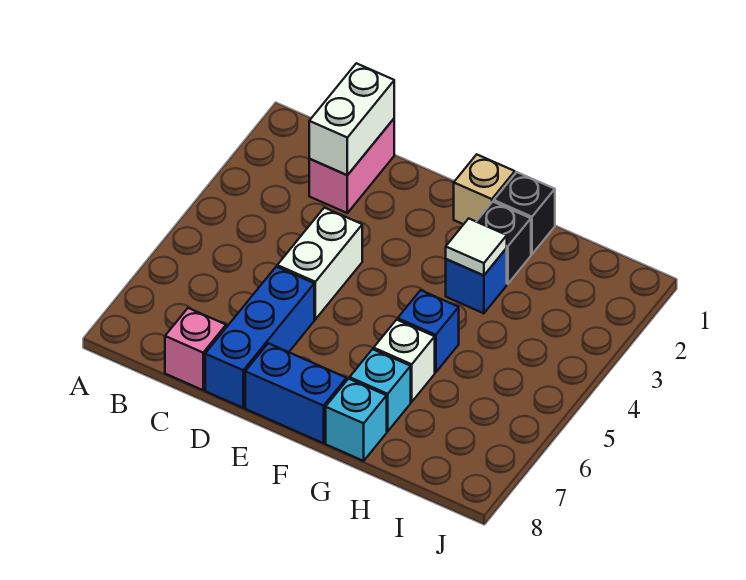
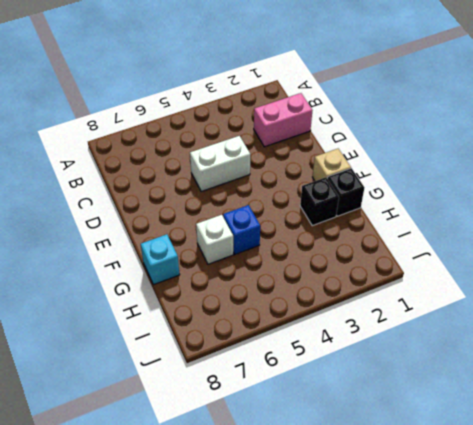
none -> pink brick C8 level 1
none -> blue brick D6:D8 level 1
none -> blue brick E8:F8 level 1

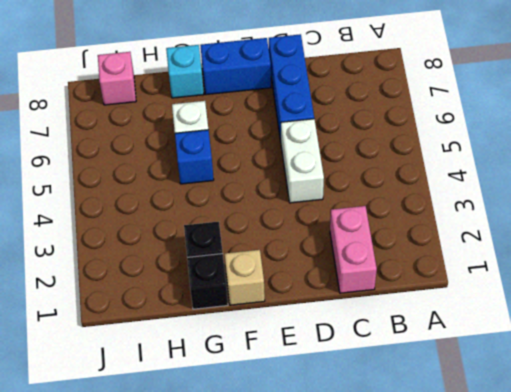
pink brick I8 level 1 -> pink brick C8 level 1
none -> blue brick G3 level 1
none -> cyan brick G7 level 1
none -> white brick C1:C2 level 2

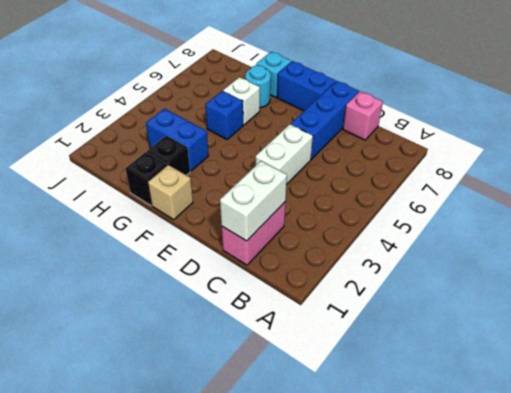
blue brick G3:H3 level 1 -> blue brick G3 level 1
cyan round brick G7 level 1 -> cyan brick G7 level 1
none -> white tile G3 level 2

